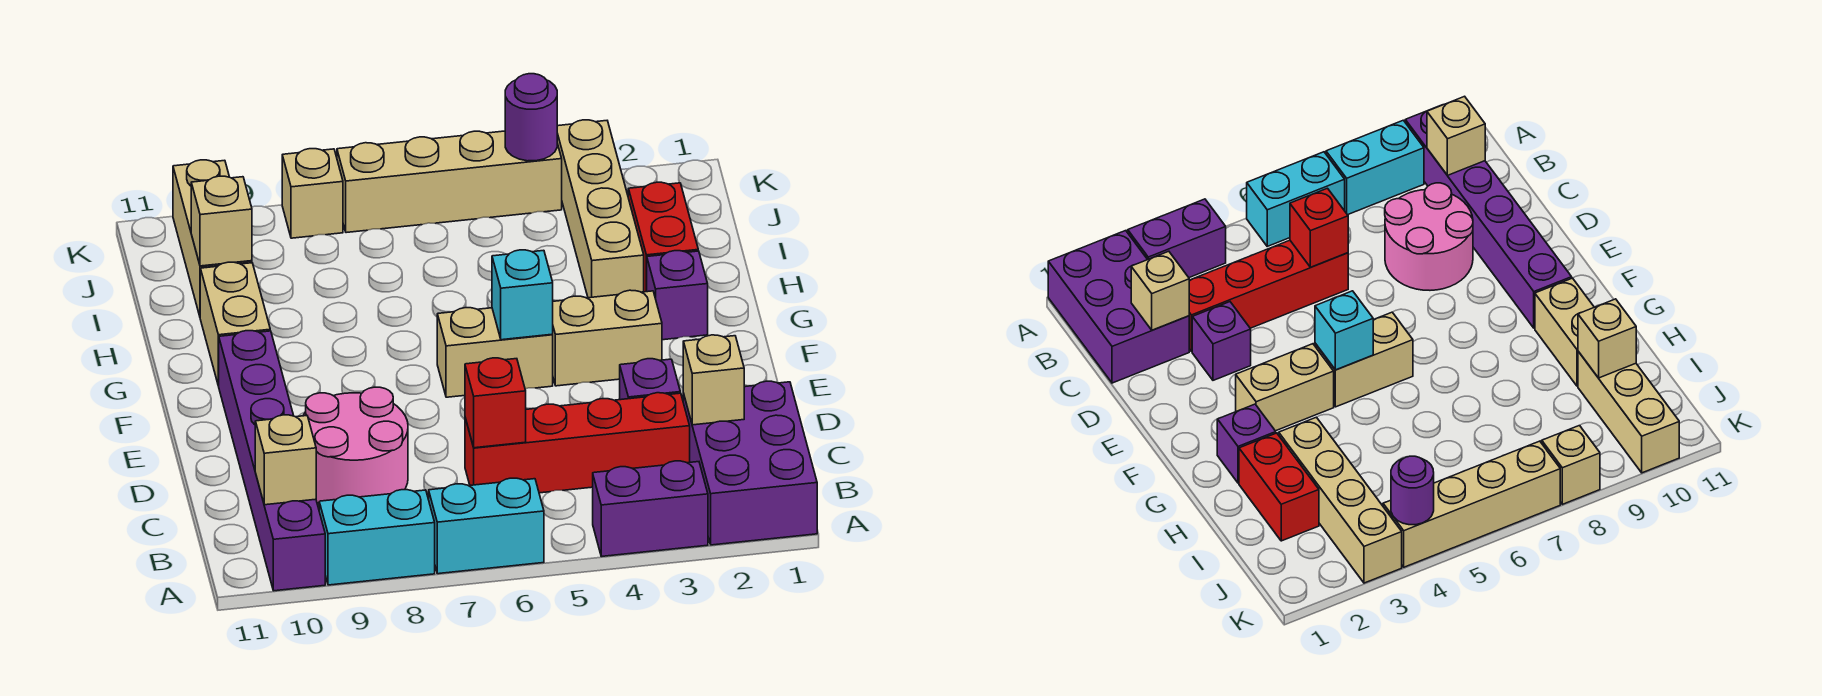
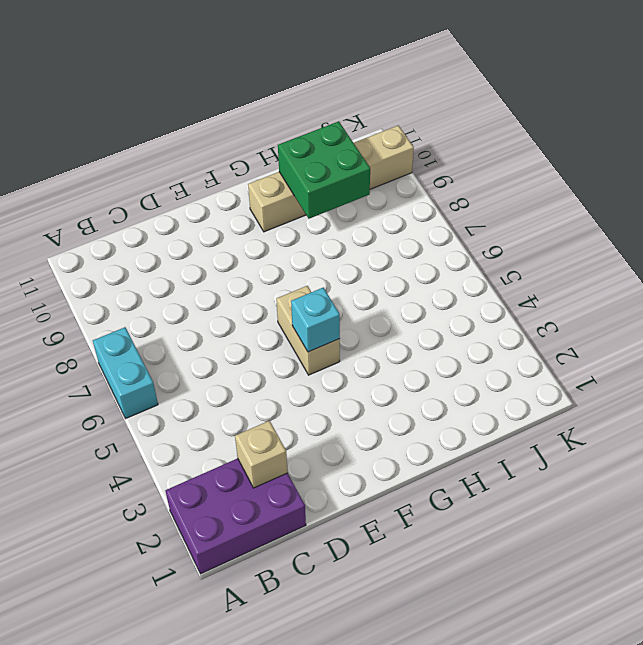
green brick H9:I10 level 2 -> tan brick I10 level 2
none -> purple brick A3:A4 level 1
none -> cyan brick A8:A9 level 1
none -> purple brick A10:F10 level 1

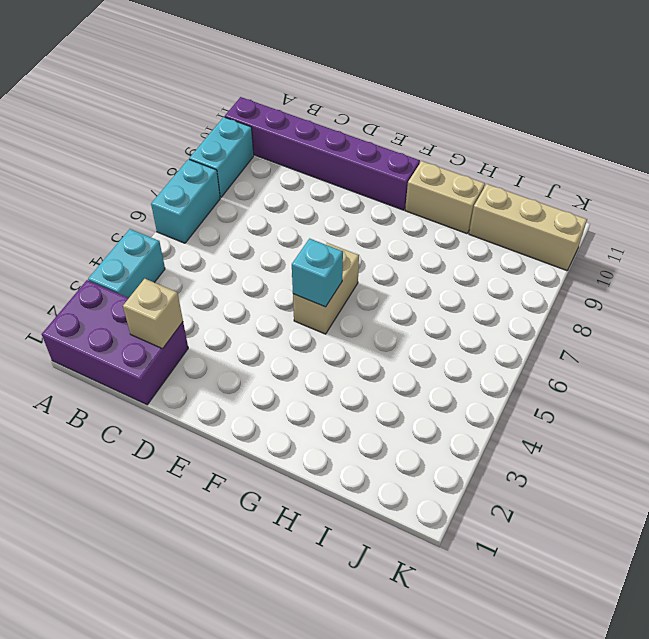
cyan brick A3:A4 level 1 -> purple brick A3:A4 level 1
none -> red brick C3:C6 level 1
none -> pink round brick C8:D9 level 1
none -> purple brick D3 level 1

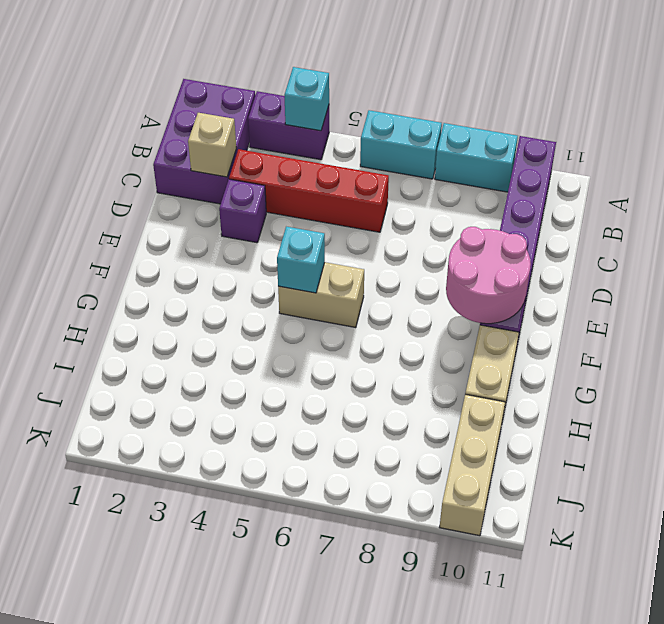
cyan brick A4 level 2 -> none
pink round brick E9:F10 level 2 -> pink round brick C8:D9 level 1
none -> tan brick F3:F4 level 1
none -> purple brick G2 level 1
none -> red brick H2:I2 level 1

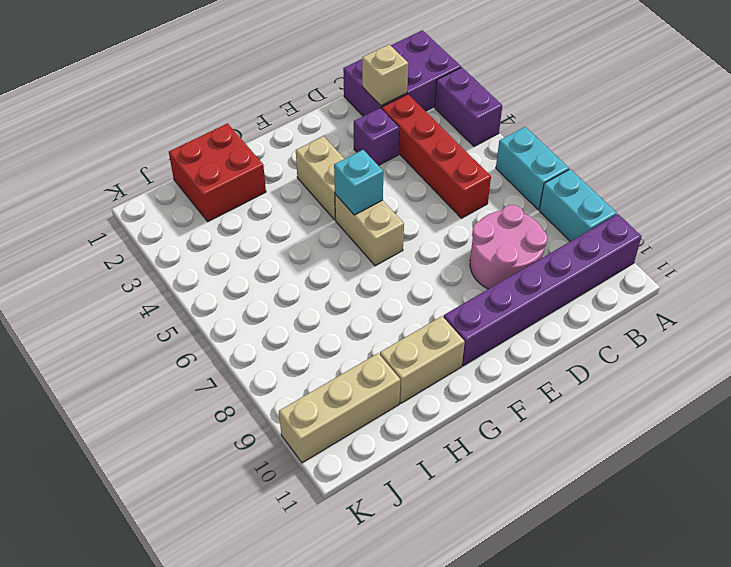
red brick H1:I2 level 1 -> red brick H2:I2 level 1
none -> purple brick G2 level 1
none -> tan brick H3:K3 level 1
none -> tan brick K4:K7 level 1

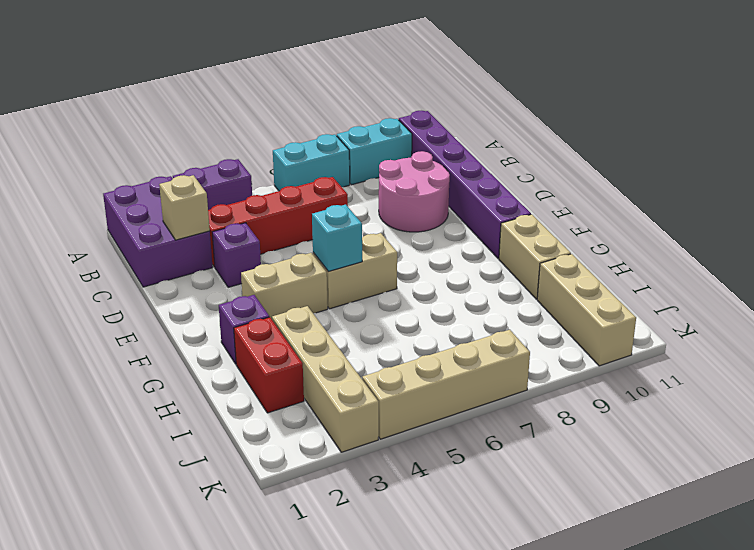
none -> tan brick K8 level 1
none -> tan brick B10 level 2
none -> red brick C6 level 2

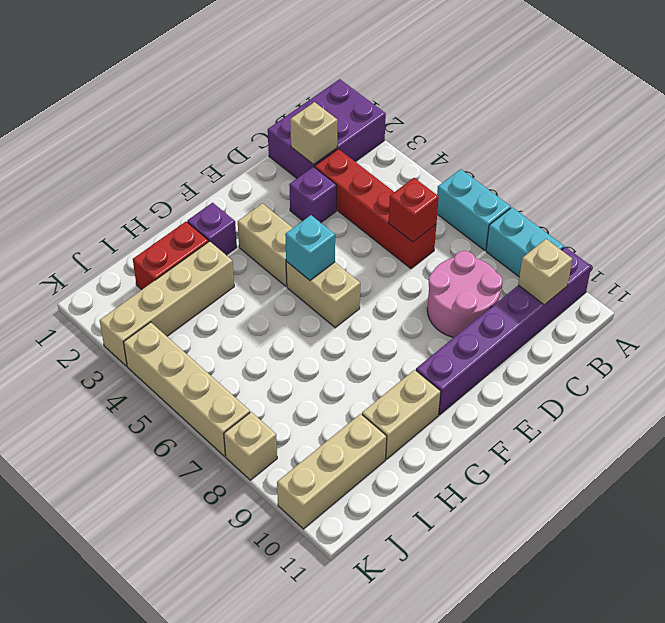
none -> purple brick A3:A4 level 1
none -> tan brick I10 level 2
none -> purple round brick K4 level 2

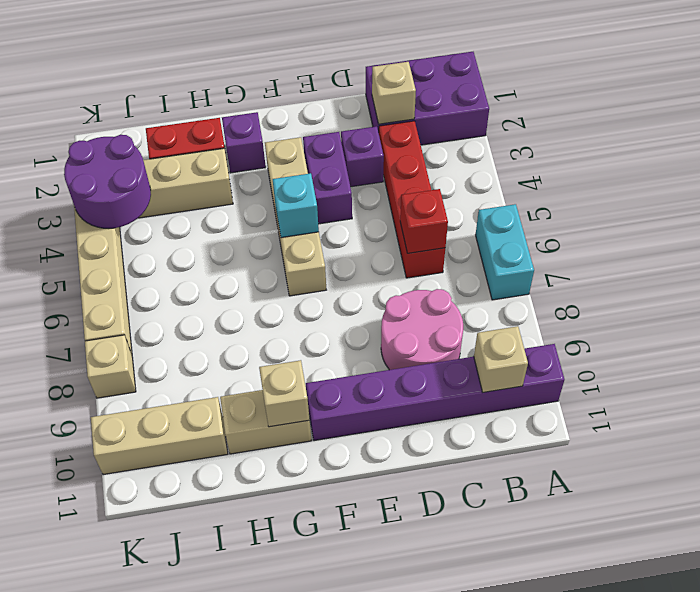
purple brick E3:E4 level 1 -> purple brick A3:A4 level 1
tan brick G10 level 2 -> tan brick I10 level 2
purple round brick J3:K4 level 2 -> purple round brick K4 level 2
none -> cyan brick A8:A9 level 1

